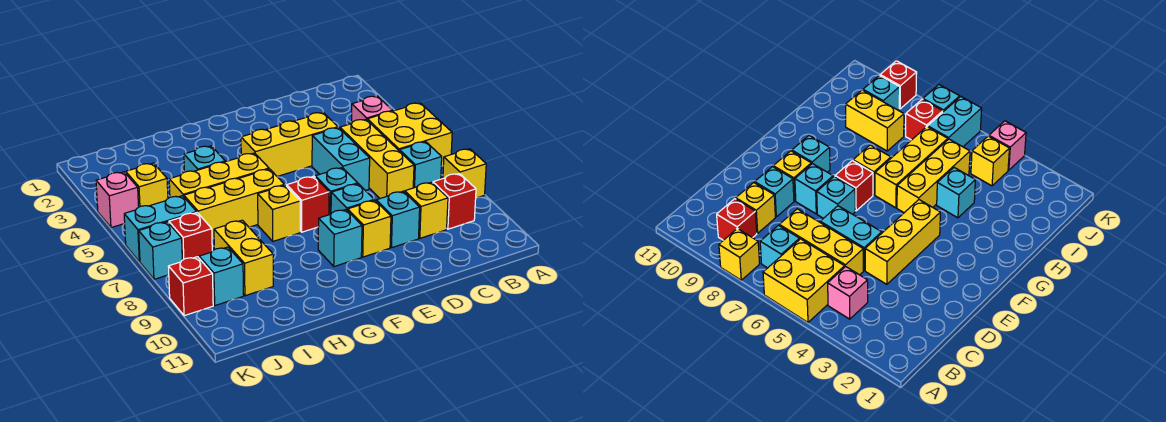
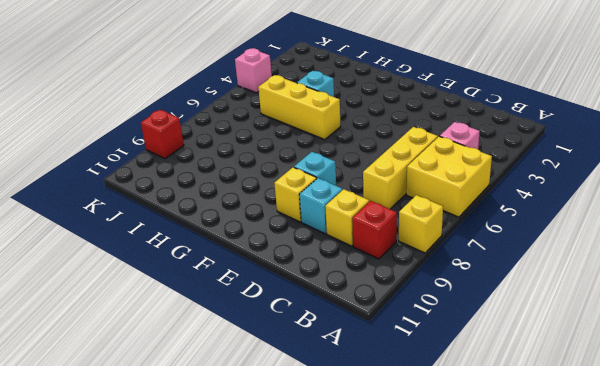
none -> cyan brick B7 level 1
none -> yellow brick D4:F4 level 1
none -> cyan brick D5:D6 level 1

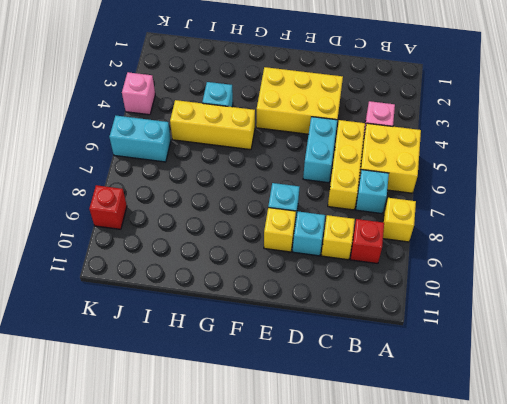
yellow brick D3:F4 level 1 -> yellow brick D4:F4 level 1
none -> cyan brick E7 level 1
none -> red brick F7 level 1
none -> cyan brick F9 level 1

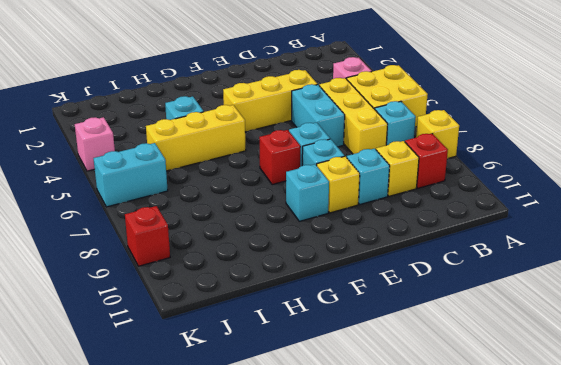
none -> yellow brick G6:I6 level 1
none -> yellow brick G7 level 1
none -> yellow brick I8:I9 level 1

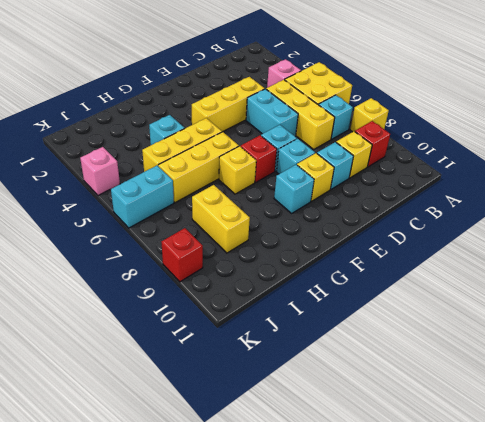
none -> yellow brick J4 level 1
none -> red brick J7 level 1
none -> cyan brick J9 level 1

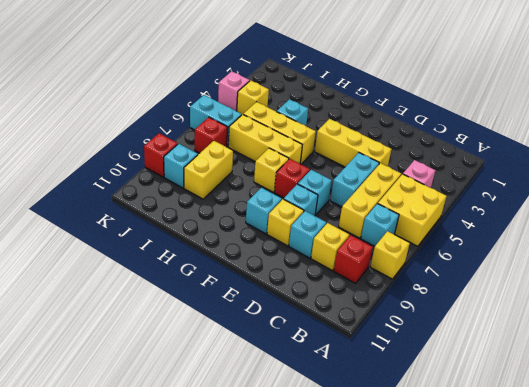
none -> cyan brick K7 level 1

